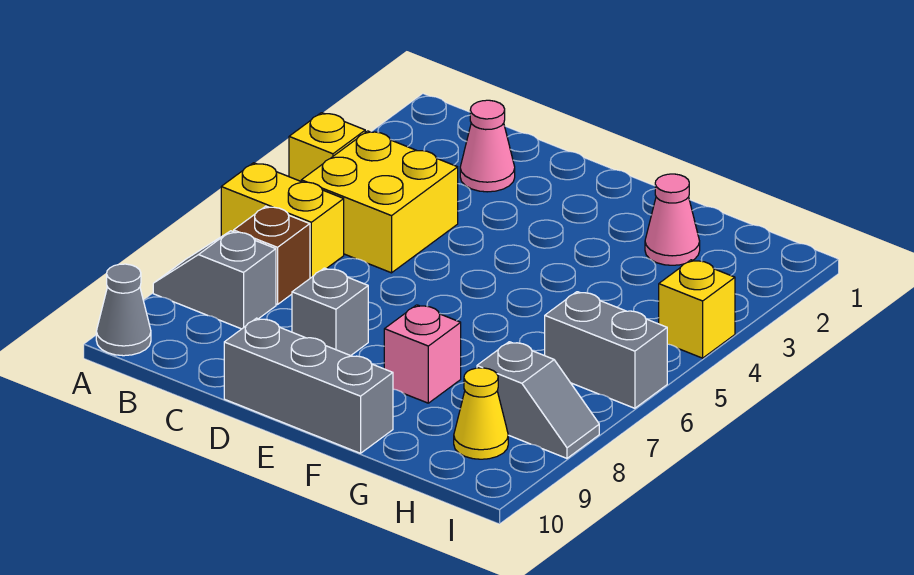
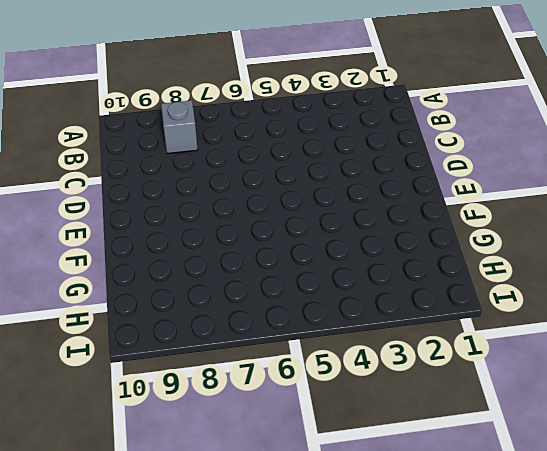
none -> yellow brick A4 level 1
none -> yellow brick A6:B6 level 1
none -> grey cone A10 level 1

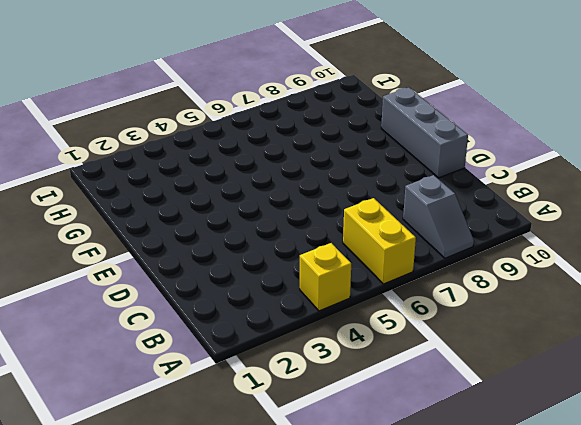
none -> grey cone A10 level 1
none -> yellow brick B4:C5 level 1
none -> brown brick B7 level 1

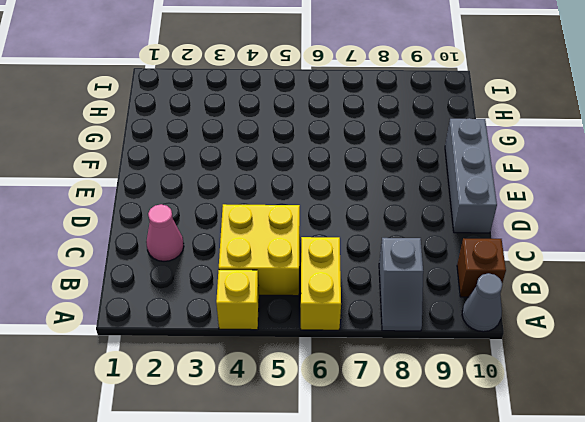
brown brick B10 level 1 -> brown brick B7 level 1
none -> grey brick D8 level 1
none -> pink brick F8 level 1
none -> pink cone G2 level 1

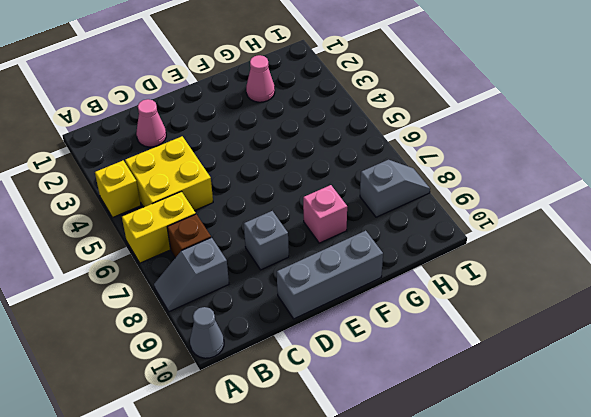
none -> grey brick H6:I6 level 1
none -> yellow cone H9 level 1
none -> yellow brick I4 level 1

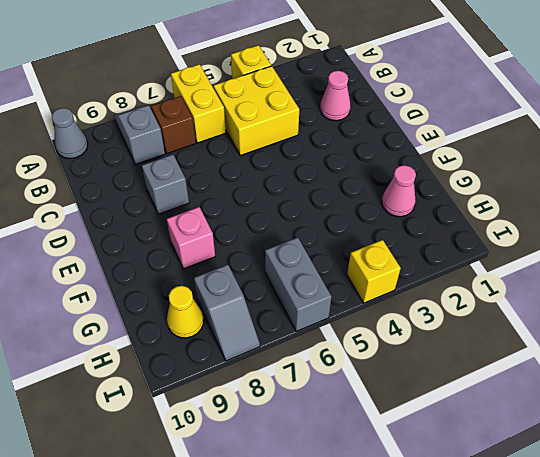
none -> grey brick D10:F10 level 1

